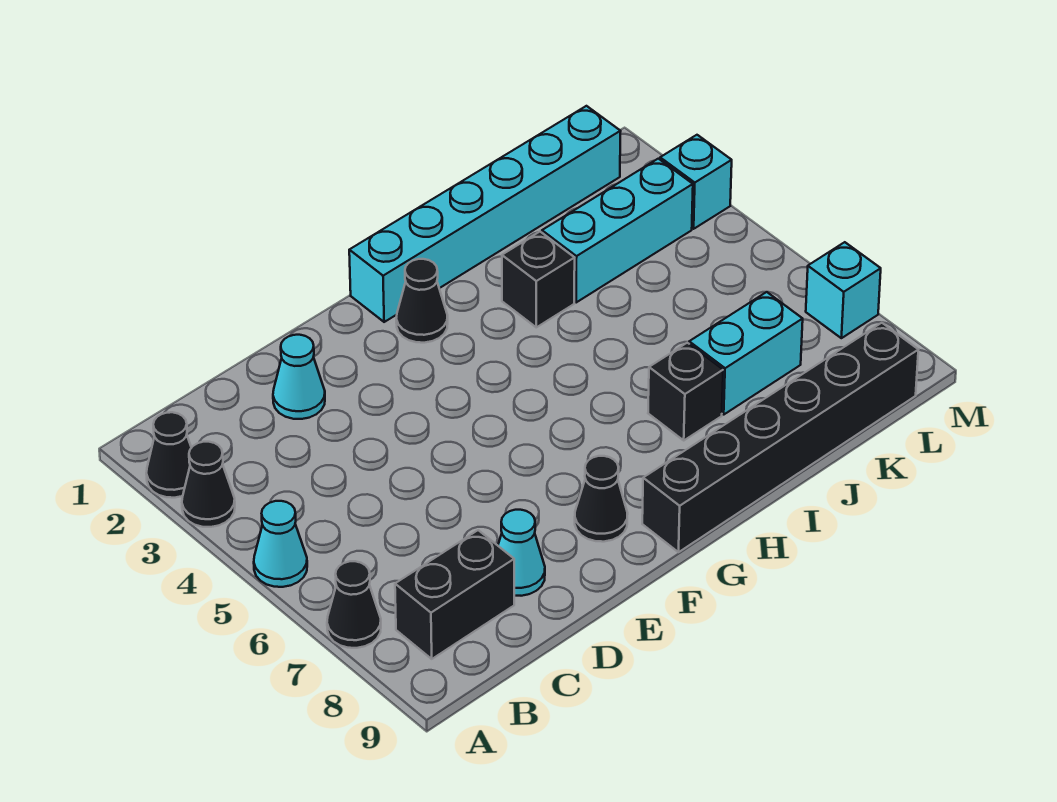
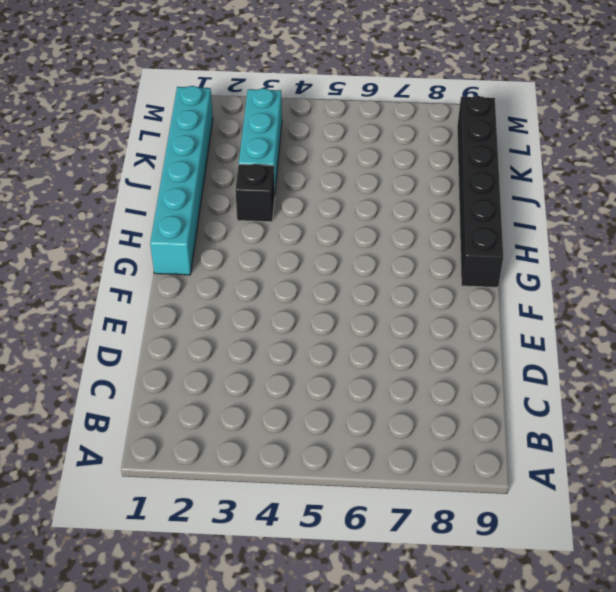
none -> black cone A2 level 1
none -> black cone A3 level 1
none -> cyan cone A5 level 1

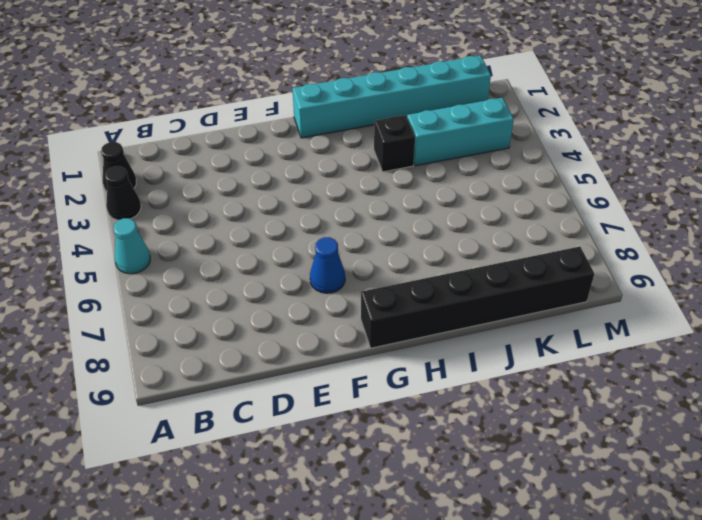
blue cone F7 level 1 -> none
none -> black cone A7 level 1
none -> black brick B8:C8 level 1
none -> cyan cone D2 level 1

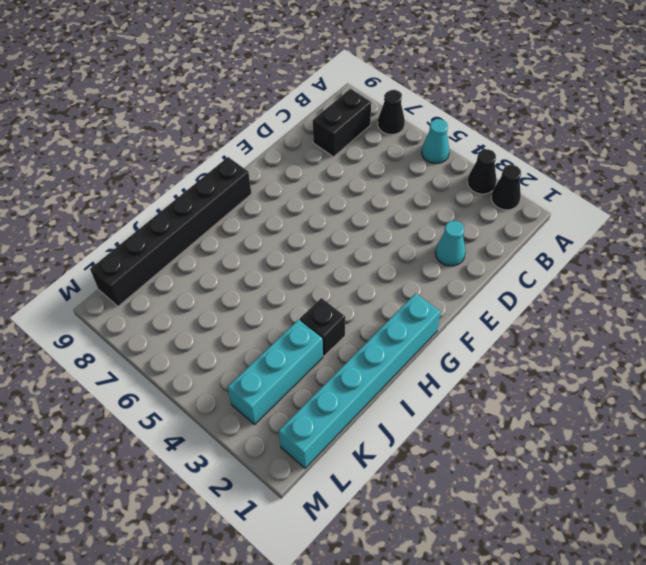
none -> cyan cone D8 level 1
none -> black cone F8 level 1
none -> black cone G2 level 1

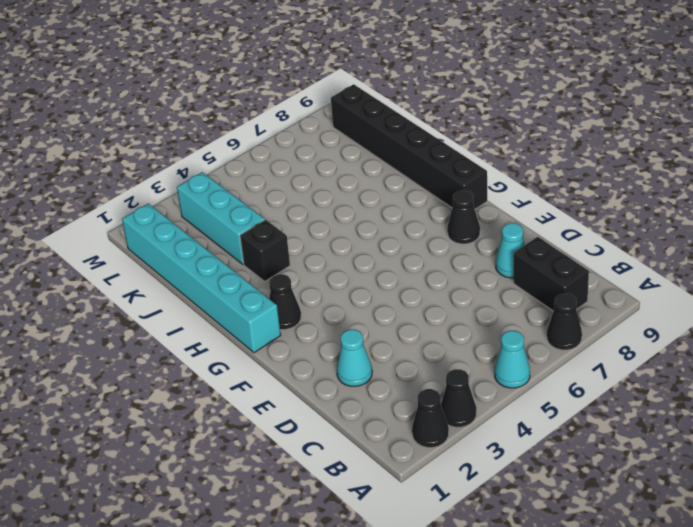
none -> black brick I7 level 1
none -> cyan brick J7:K7 level 1
none -> cyan brick M3 level 1

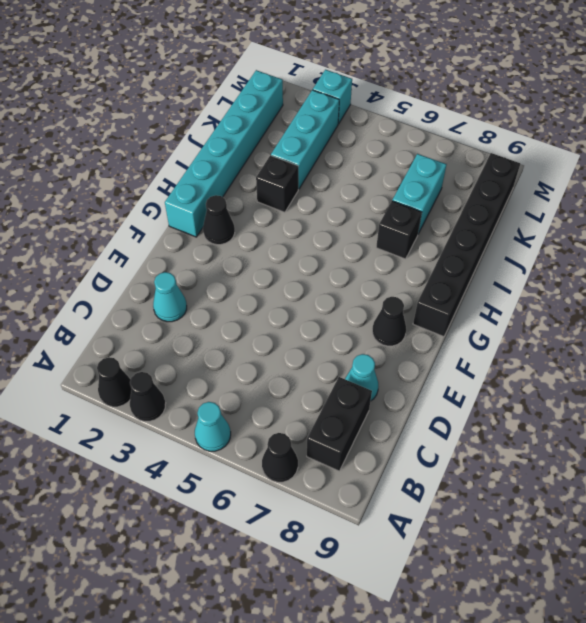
none -> cyan brick M7 level 1

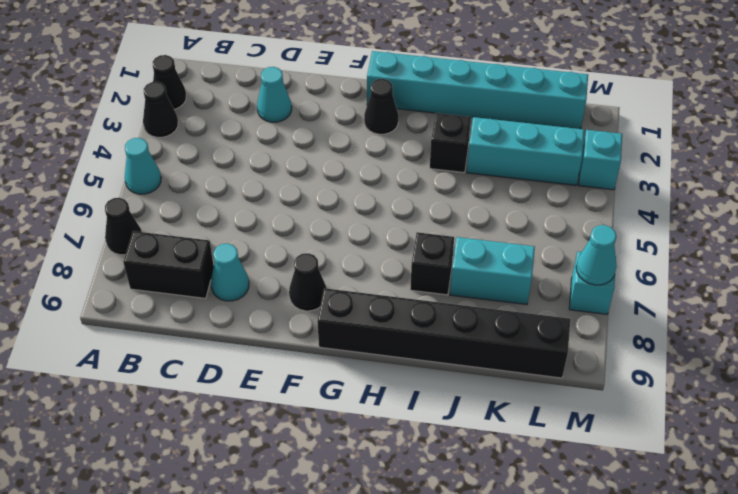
cyan cone M7 level 2 -> none

